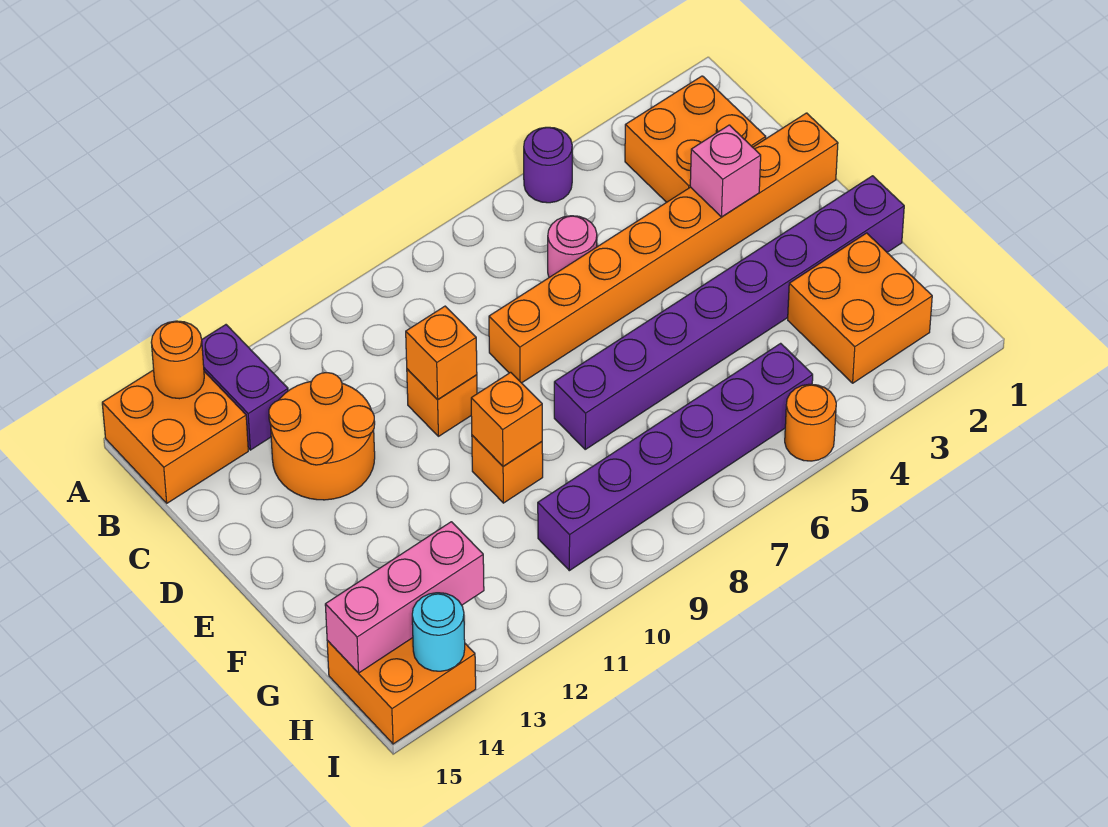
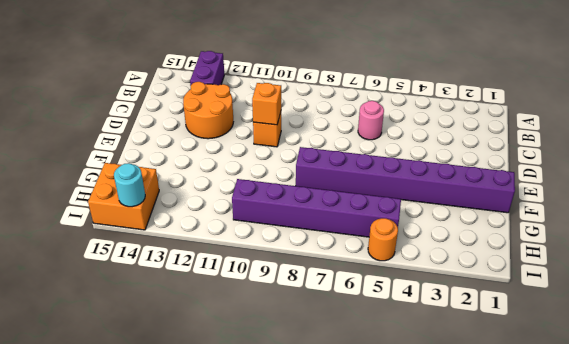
none -> purple round brick A5 level 1
none -> orange brick A14:B15 level 1
none -> orange brick B2:C3 level 1

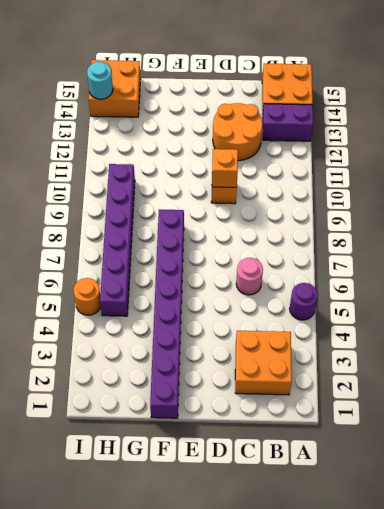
none -> orange brick D1:D8 level 1
none -> orange brick F10 level 1
none -> orange brick G2:H3 level 1

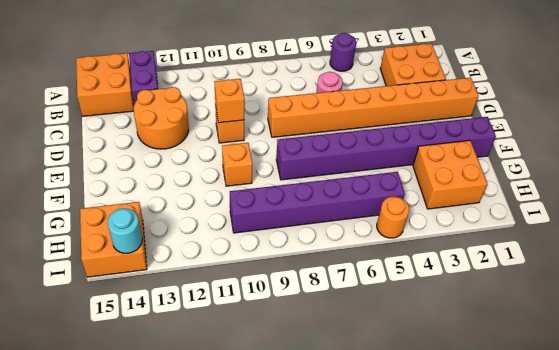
none -> orange round brick A14 level 2
none -> pink brick D3 level 2
none -> orange brick F10 level 2

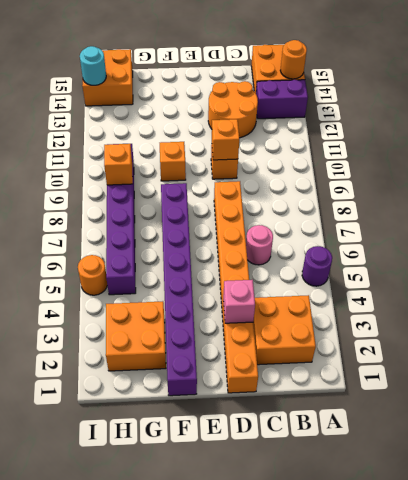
orange brick H9 level 2 -> orange brick F10 level 2
none -> pink brick H13:H15 level 2

